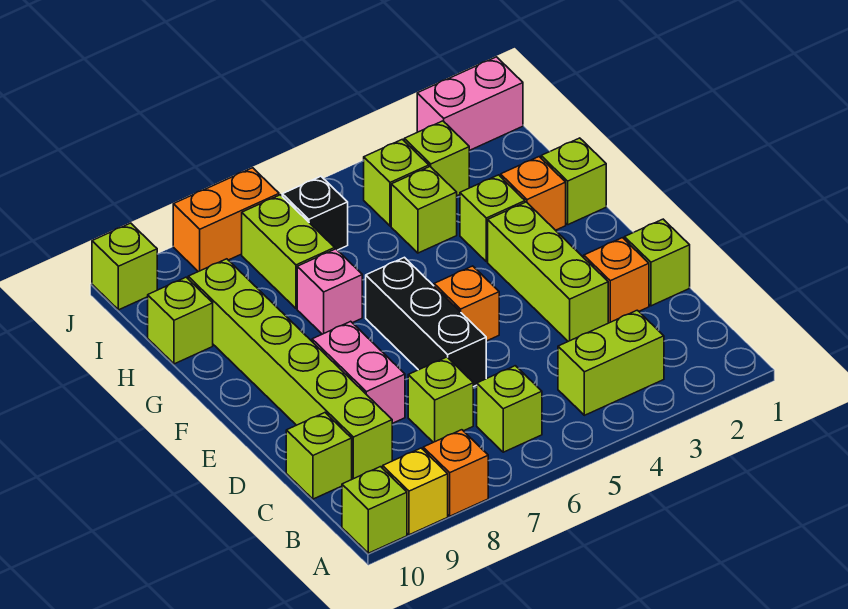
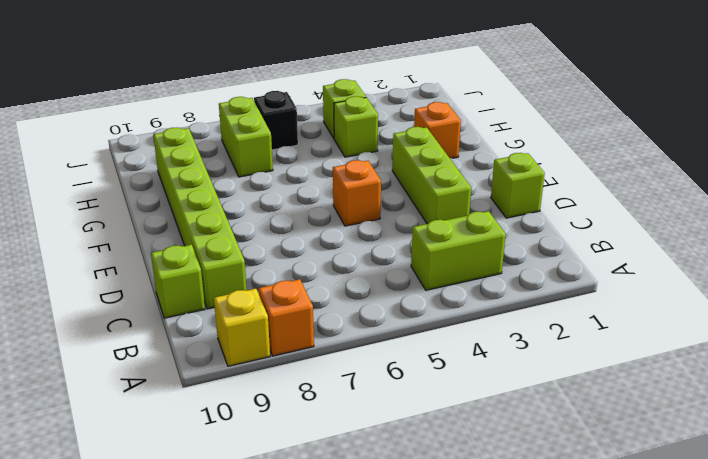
none -> lime brick A10 level 1
none -> lime brick B6 level 1
none -> lime brick C7 level 1

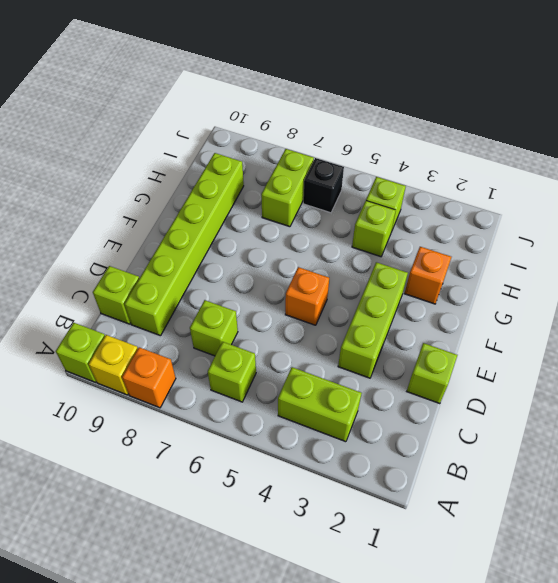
none -> orange brick D2 level 1
none -> black brick D6:F6 level 1
none -> pink brick D8:E8 level 1

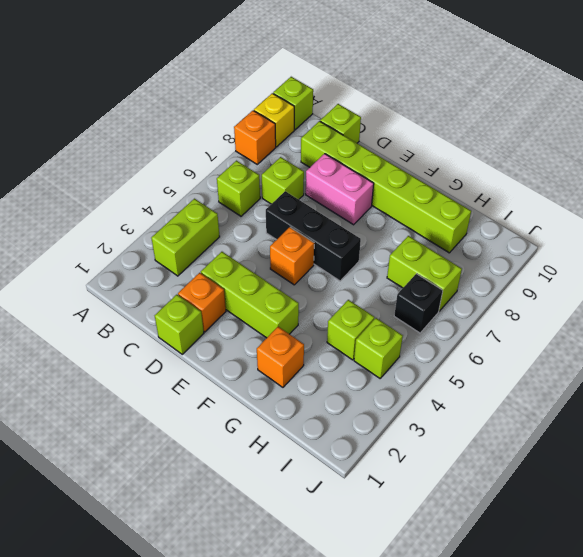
none -> lime brick G1 level 1
none -> lime brick G3 level 1
none -> pink brick G7 level 1

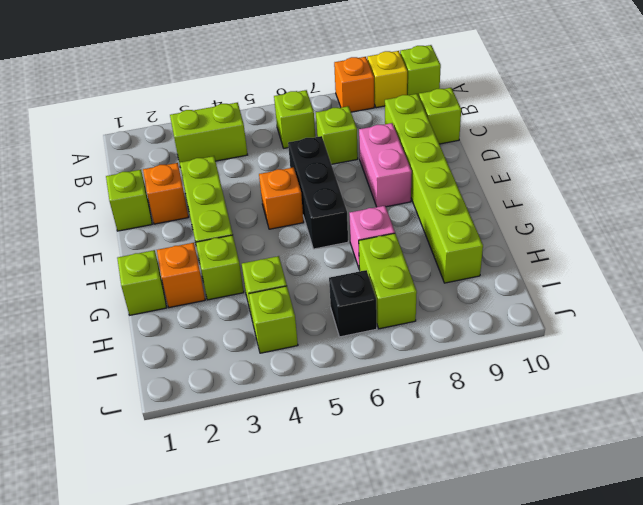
none -> lime brick H10 level 1
none -> lime brick I3 level 1
none -> pink brick J1:J2 level 1

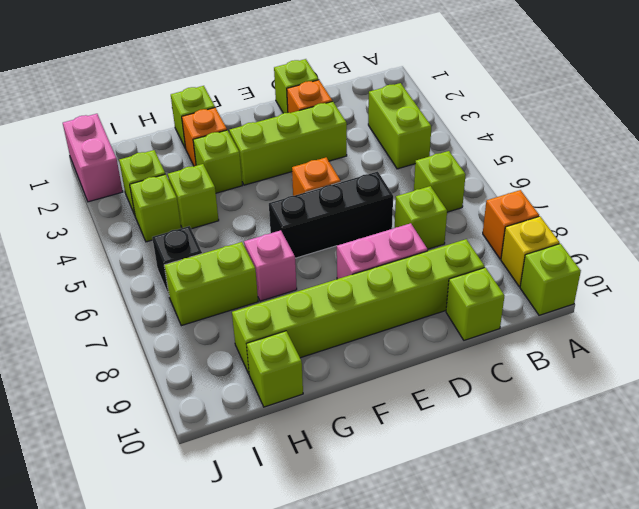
none -> orange brick J7:J8 level 1
none -> lime brick J10 level 1

